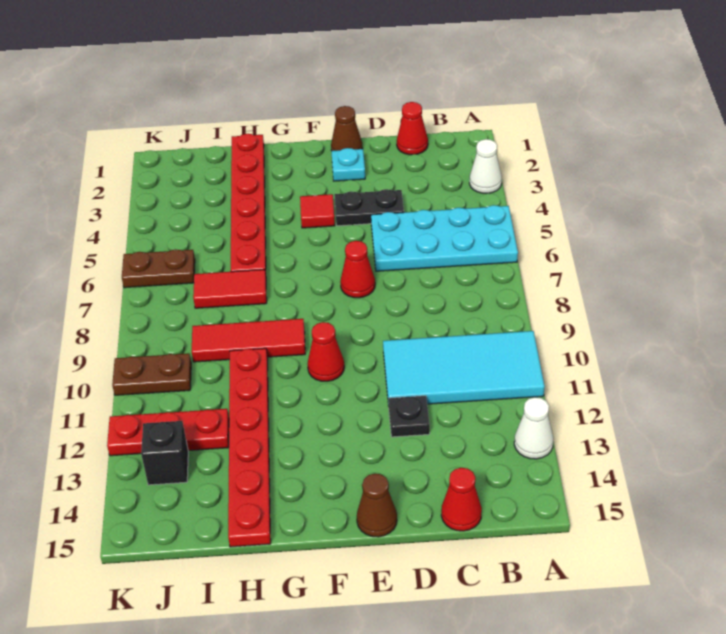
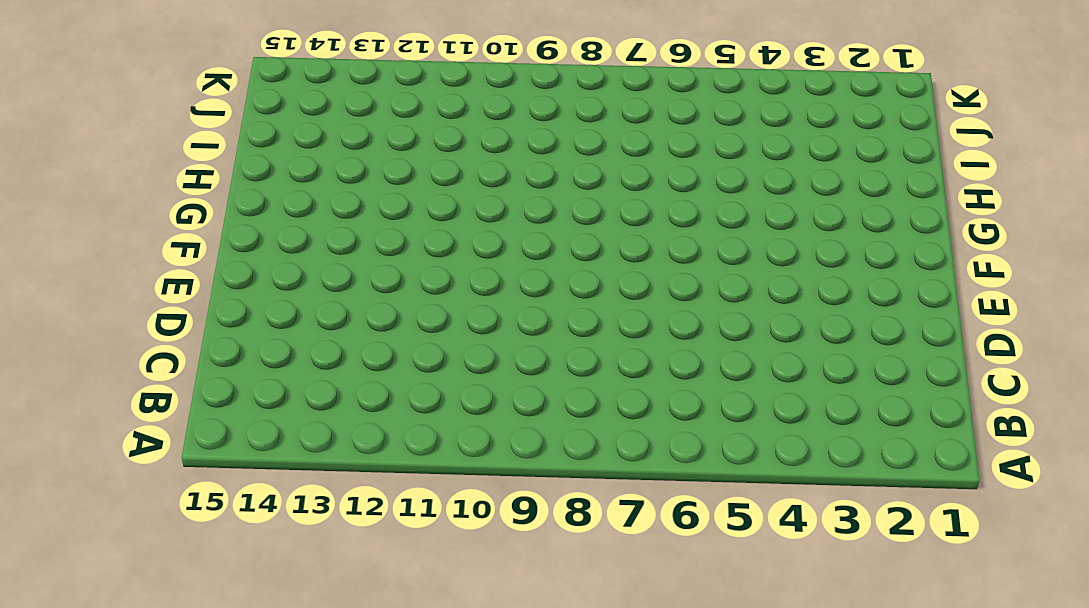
none -> white cone A3 level 1
none -> cyan plate A5:D6 level 1
none -> cyan tile A10:D11 level 1

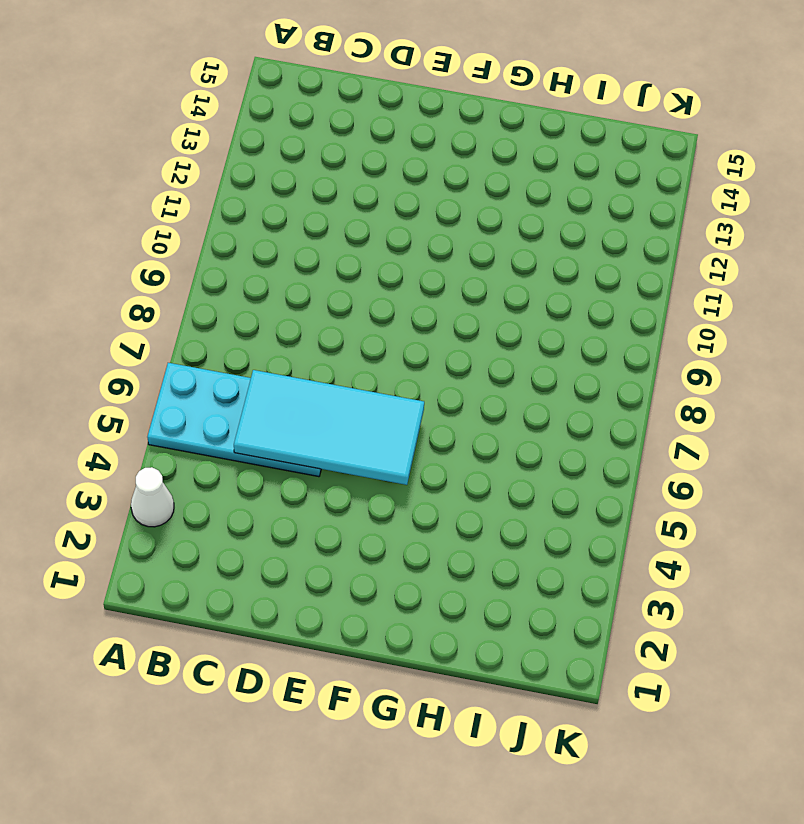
cyan tile C5:F6 level 2 -> cyan tile A10:D11 level 1
none -> white cone A13 level 1
none -> red cone C1 level 1
none -> red cone C15 level 1

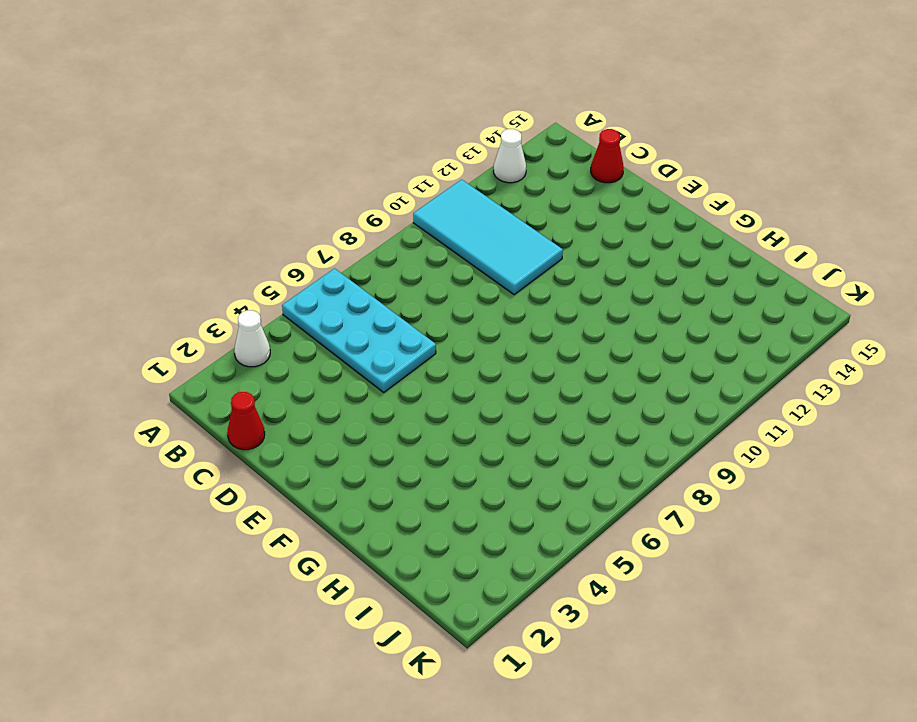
none -> black plate D4:E4 level 1
none -> black plate D12 level 1
none -> brown cone E1 level 1

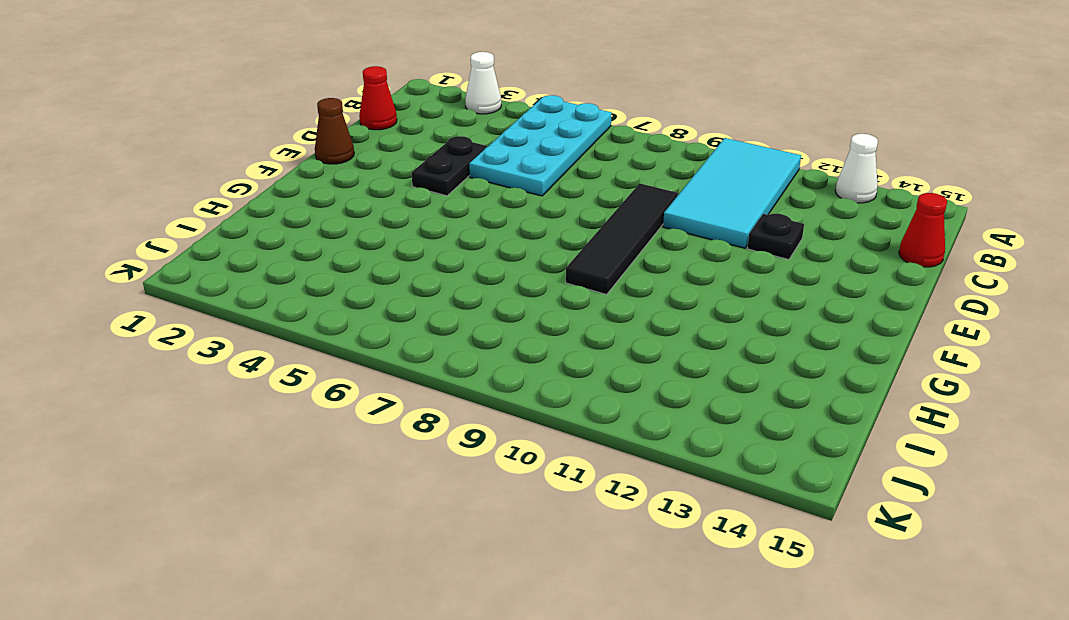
black tile D9:G9 level 1 -> red tile G9:I9 level 1
none -> cyan plate E2 level 1
none -> red cone E7 level 1
none -> brown cone E15 level 1

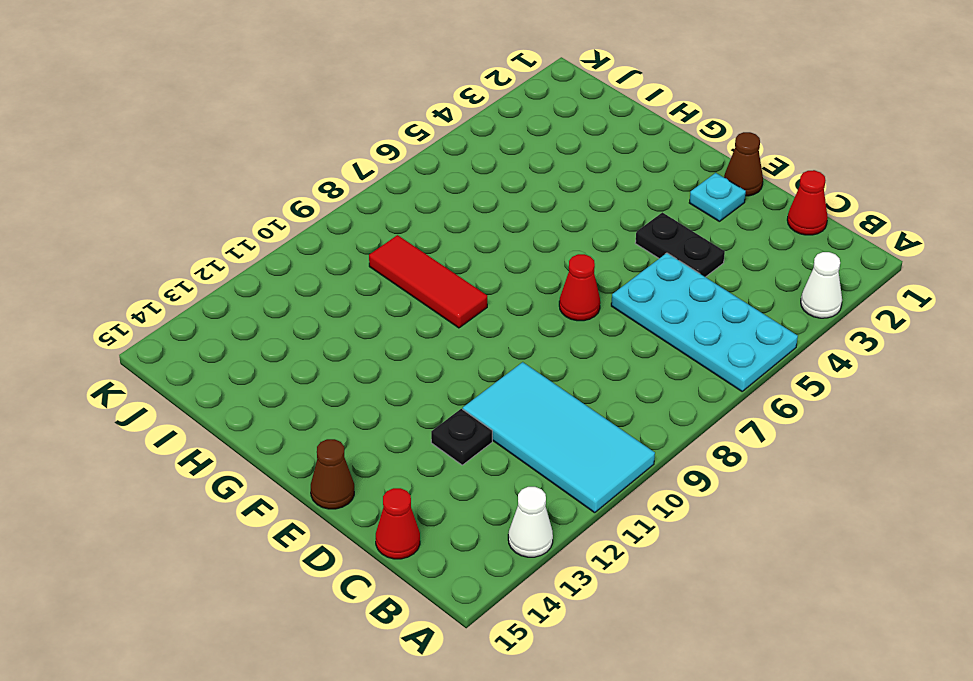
none -> red tile F4 level 1
none -> red cone F10 level 1
none -> red plate H1:H6 level 1

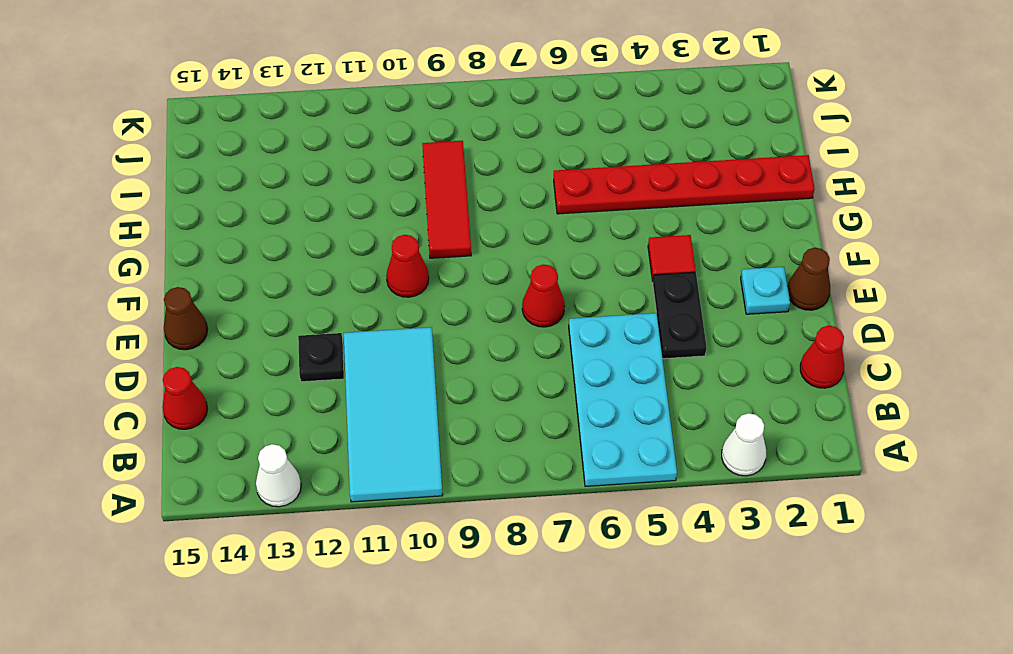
none -> red tile H7:I7 level 1
none -> red plate H10:H15 level 1
none -> red plate I12:K12 level 1

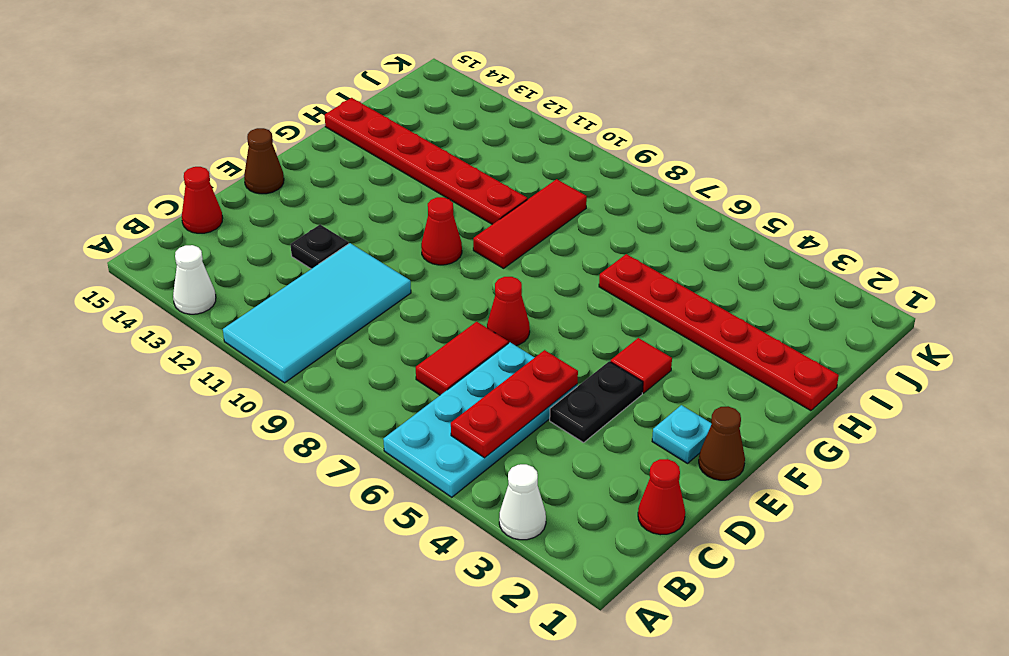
red plate B5:D5 level 2 -> red plate I12:K12 level 1
red tile C7:D7 level 1 -> red tile H7:I7 level 1
none -> brown plate J6:K6 level 1
none -> brown plate J10:K10 level 1
none -> black brick J13 level 1

